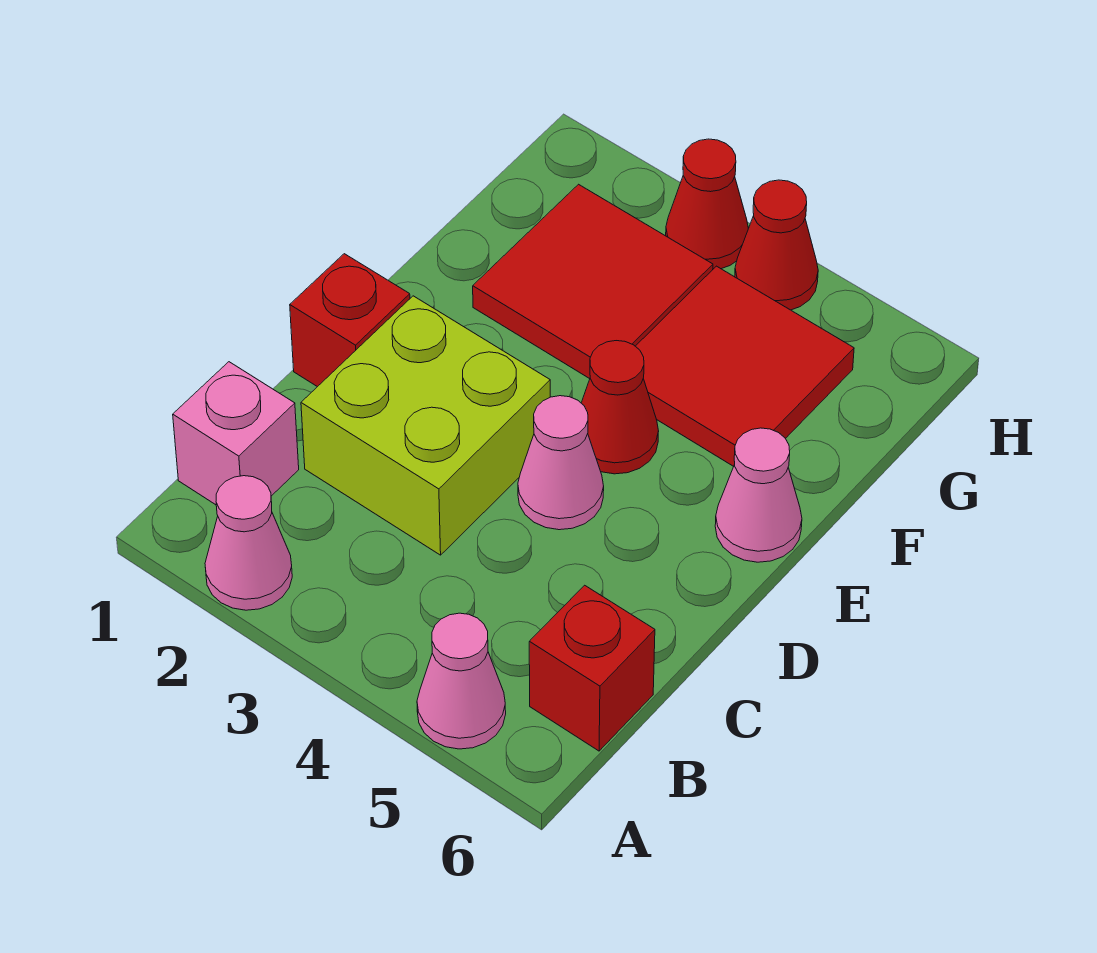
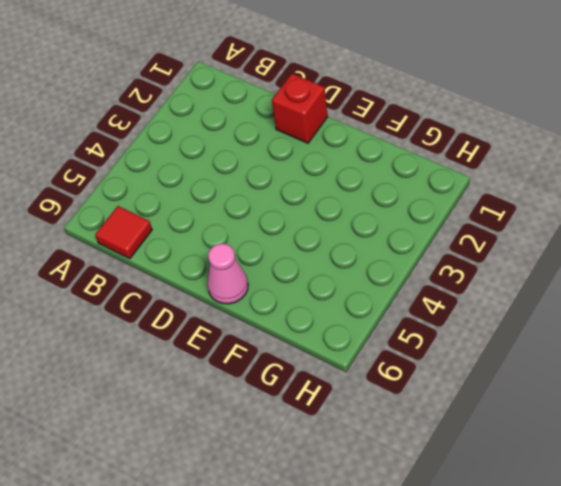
red tile B6 level 1 -> red brick B6 level 1
none -> pink cone A2 level 1
none -> pink cone A5 level 1
none -> pink brick B1 level 1

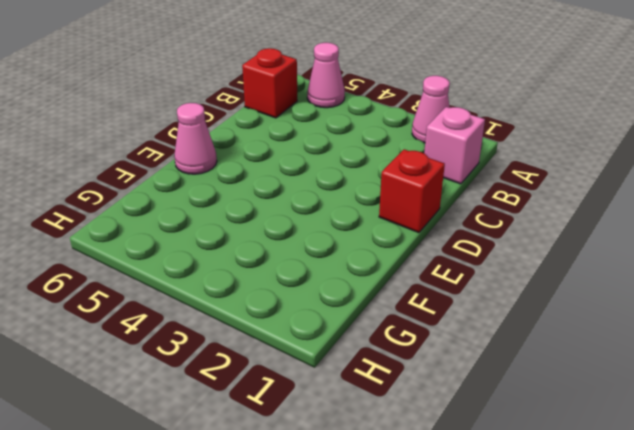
none -> lime brick C2:D3 level 1
none -> pink cone D4 level 1
none -> red cone E4 level 1

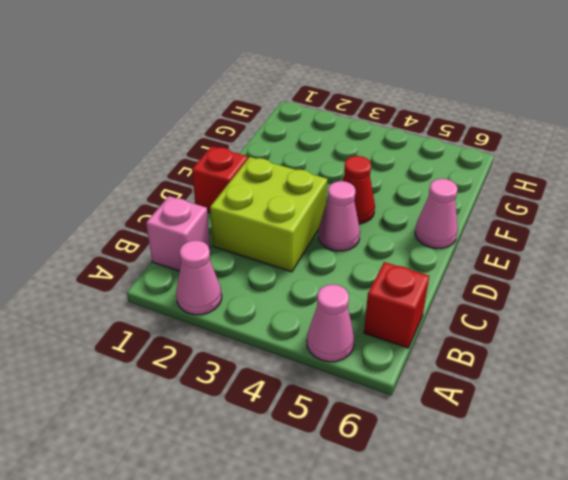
none -> red tile F2:G3 level 1
none -> red tile F4:G5 level 1
none -> red cone H3 level 1

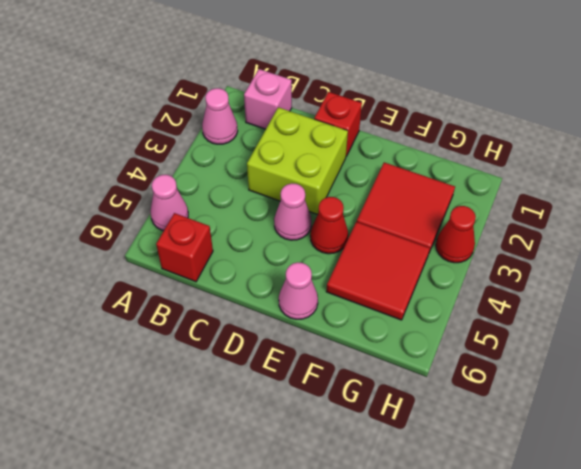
none -> red cone H4 level 1

